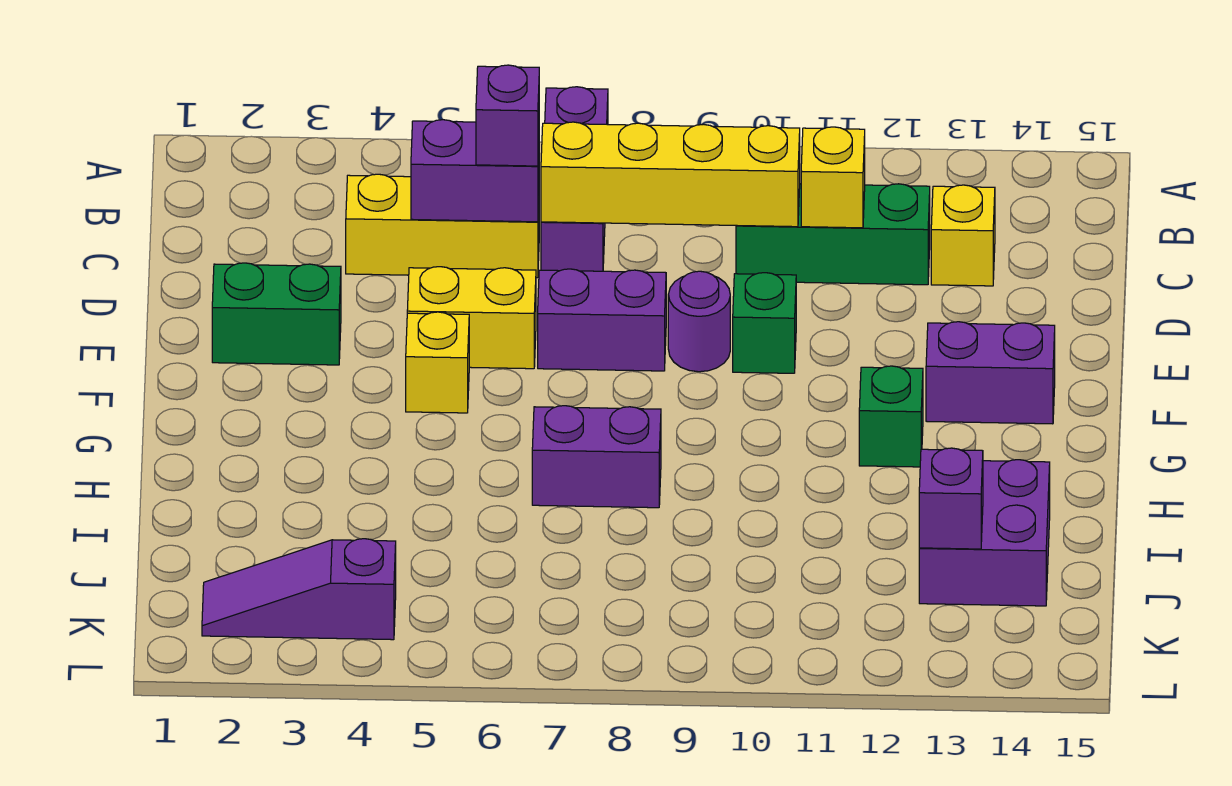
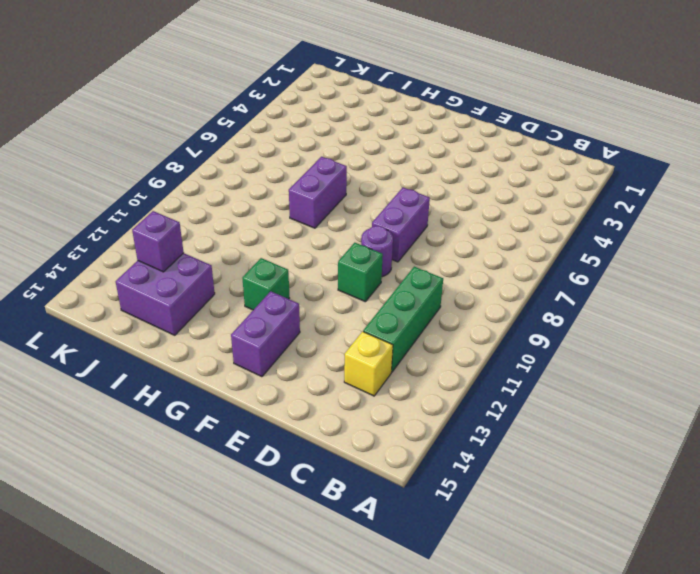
none -> purple brick A7:C7 level 1
none -> yellow brick C4:C6 level 1
none -> green brick E2:E3 level 1

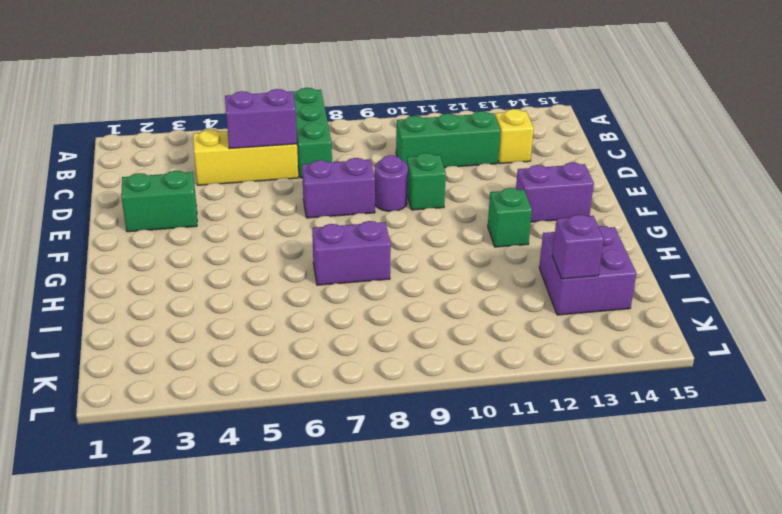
green brick A7:C7 level 1 -> purple brick A7:C7 level 1
none -> yellow brick E5:E6 level 1
none -> yellow brick F5 level 1
none -> purple slope K2:K4 level 1 top 4

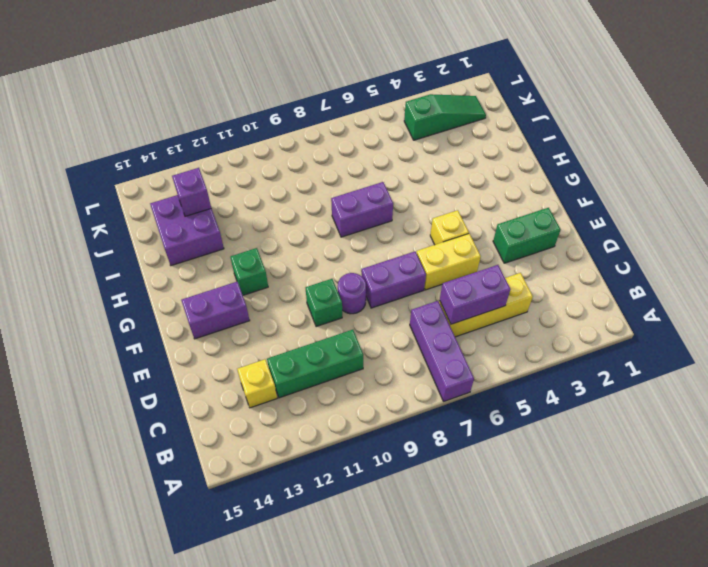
green slope K2:K4 level 1 top 4 -> purple slope K2:K4 level 1 top 4
none -> yellow brick C7:C10 level 2
none -> yellow brick C11 level 2
none -> purple brick C6 level 3

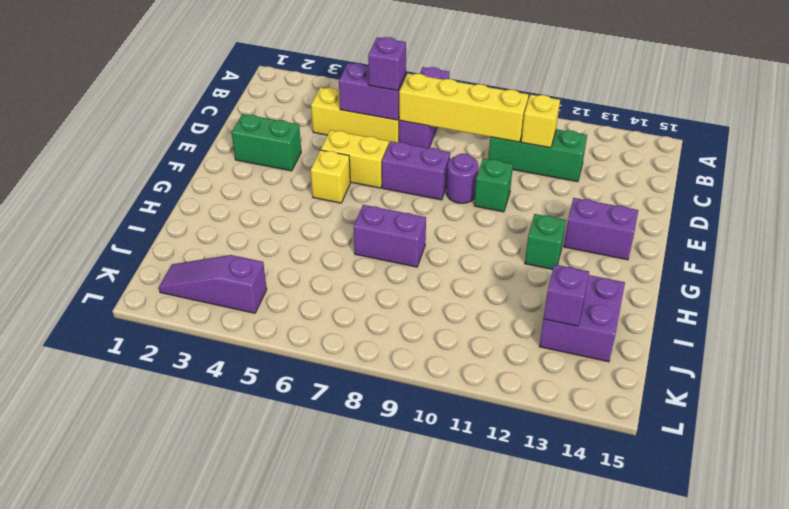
none -> yellow brick C13 level 1

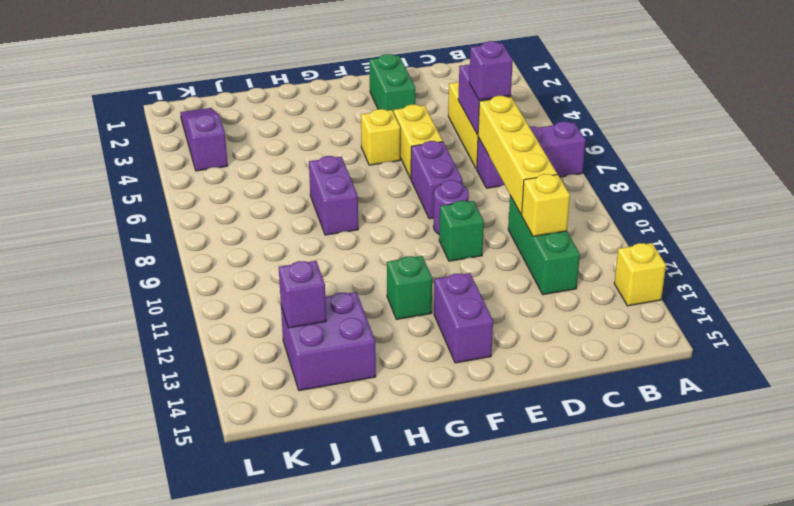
yellow brick A13 level 1 -> yellow brick C13 level 1

